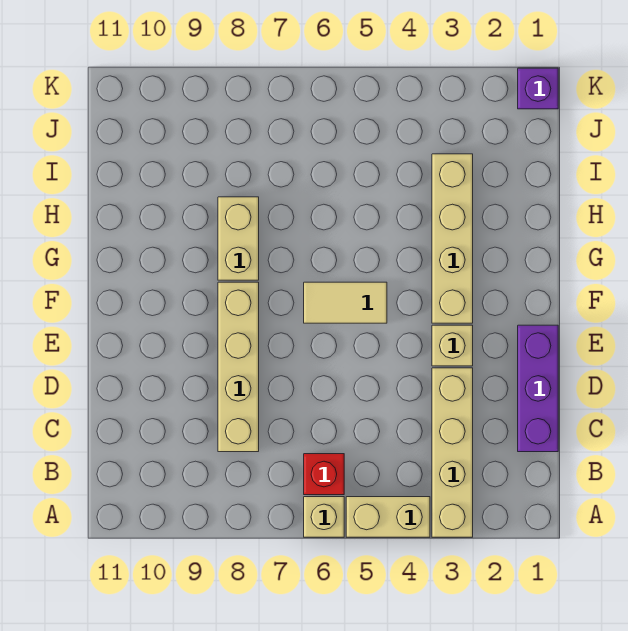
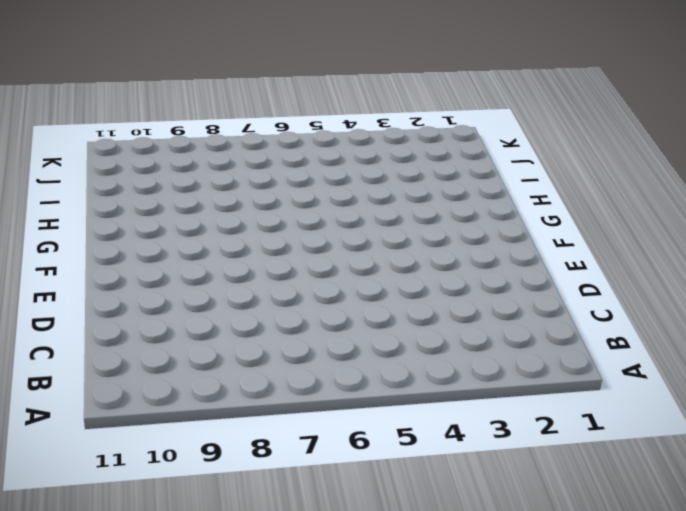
none -> tan brick A3:D3 level 1
none -> tan brick A4:A5 level 1

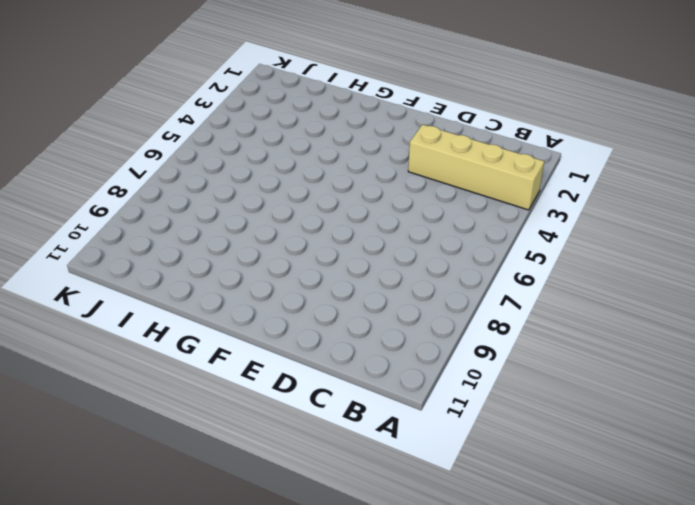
none -> tan brick A4:A5 level 1
none -> tan brick A6 level 1

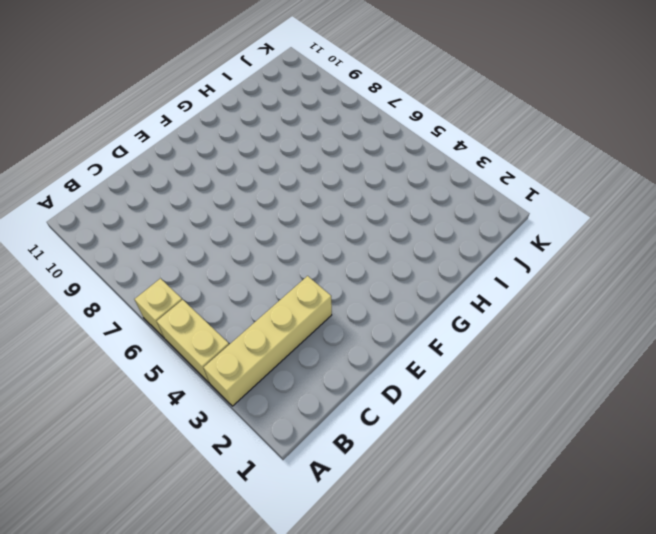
none -> red brick B6 level 1
none -> purple brick C1:E1 level 1

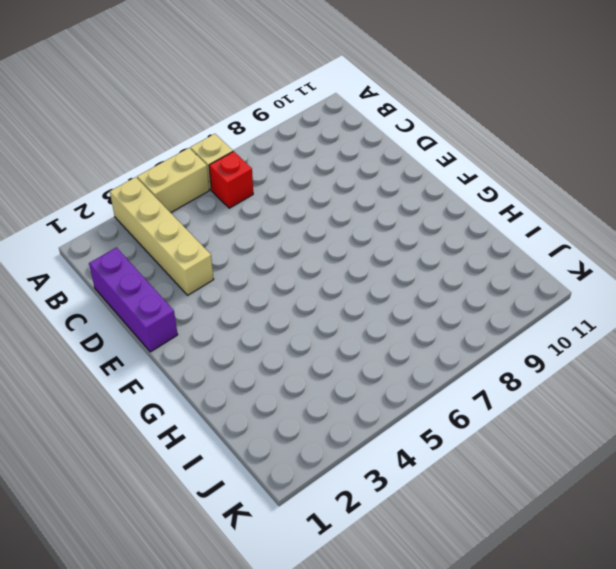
none -> tan brick C8:F8 level 1
none -> tan brick E3 level 1

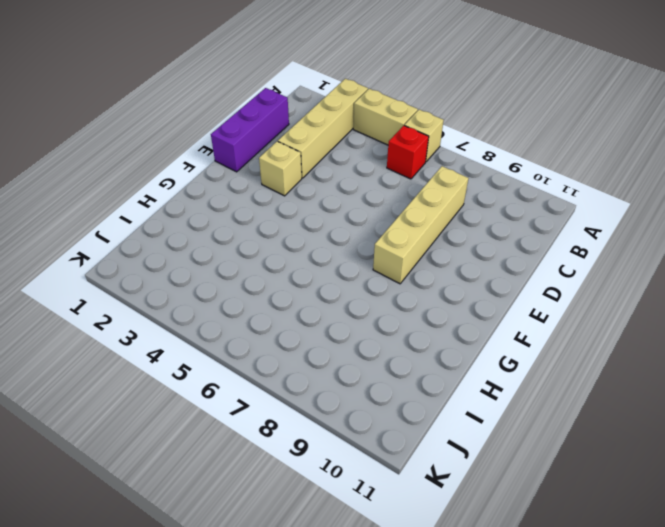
none -> tan brick F3:I3 level 1
none -> tan tile F5:F6 level 1

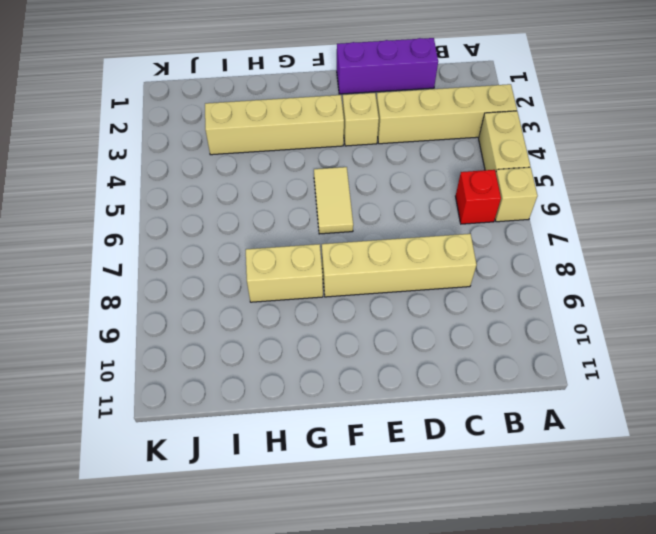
none -> purple brick K1 level 1

